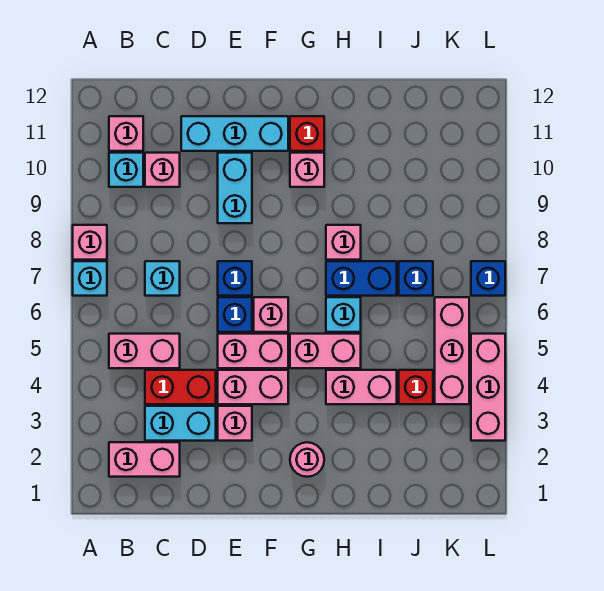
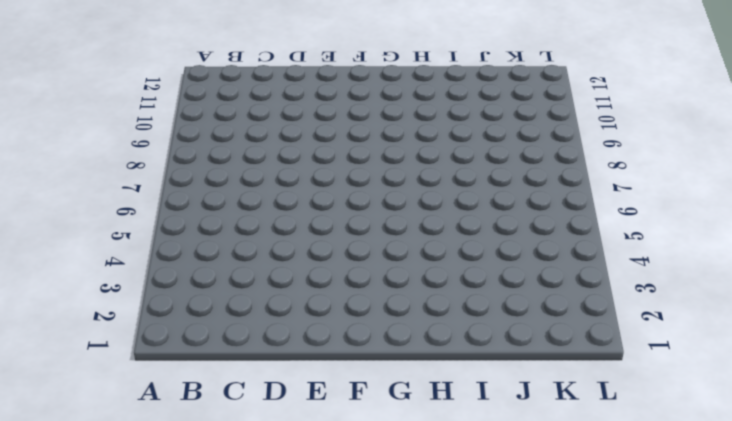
none -> cyan brick A7 level 1
none -> pink brick A8 level 1
none -> pink brick B2:C2 level 1
none -> pink brick B5:C5 level 1

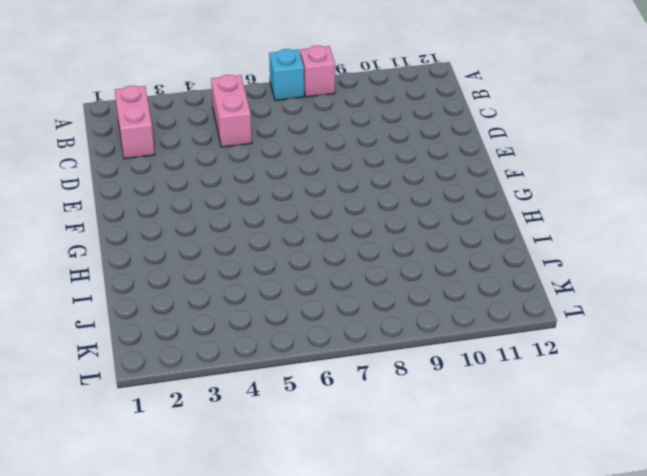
none -> cyan brick B10 level 1
none -> pink brick B11 level 1
none -> cyan brick C3:D3 level 1
none -> red brick C4:D4 level 1

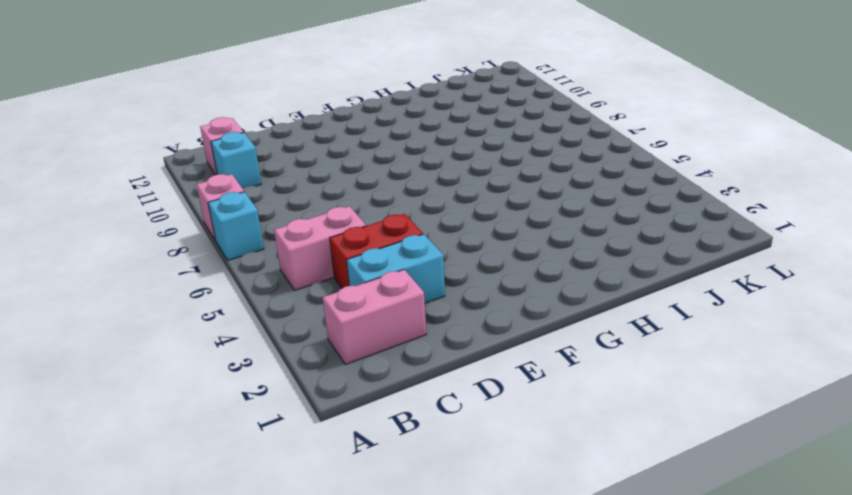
none -> cyan brick C7 level 1
none -> pink brick C10 level 1
none -> cyan brick D11:F11 level 1
none -> pink brick E3 level 1

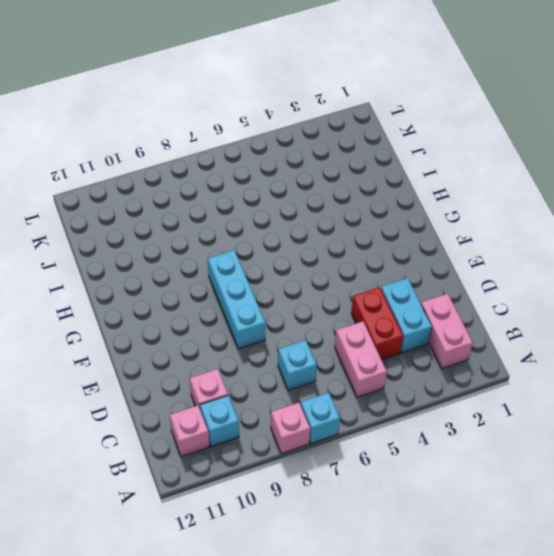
cyan brick E8:G8 level 1 -> cyan brick D11:F11 level 1
none -> pink brick E3 level 1
none -> pink brick E4:F4 level 1
none -> pink brick E5:F5 level 1
none -> blue brick E6 level 1

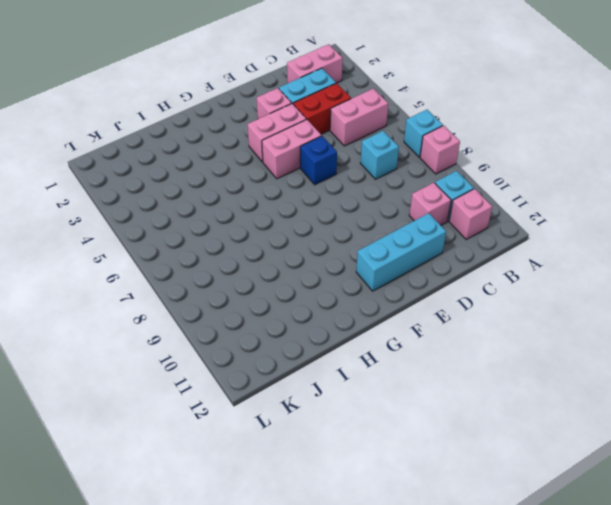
none -> blue brick E7 level 1
none -> cyan brick E9:E10 level 1
none -> pink brick F6 level 1
none -> pink round brick G2 level 1

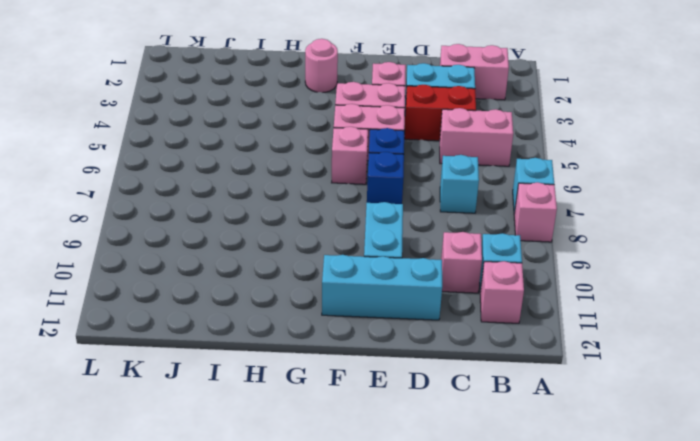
none -> pink brick G5:H5 level 1
none -> pink brick G10 level 1
none -> red brick G11 level 1
none -> pink brick H4:I4 level 1

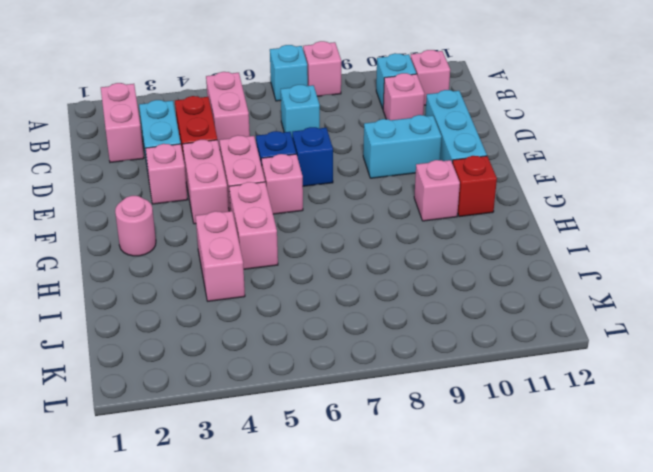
none -> cyan brick H6 level 1
none -> blue brick H7:I7 level 1
none -> pink brick H8 level 1
none -> red brick J4 level 1

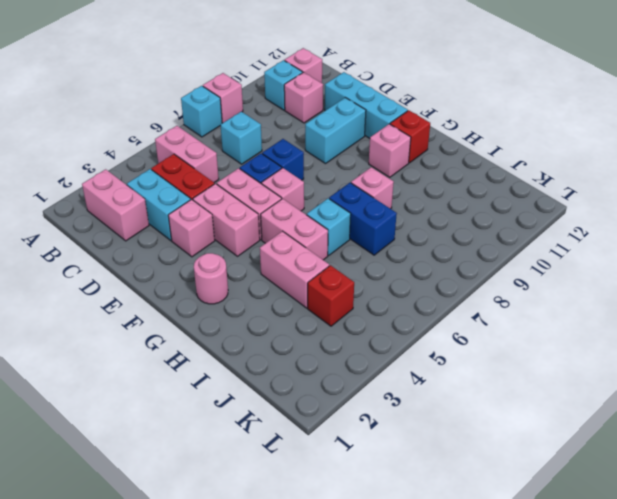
none -> blue brick J7 level 1
none -> pink brick K4:K6 level 1
none -> pink brick L3:L5 level 1
none -> blue brick L7 level 1

